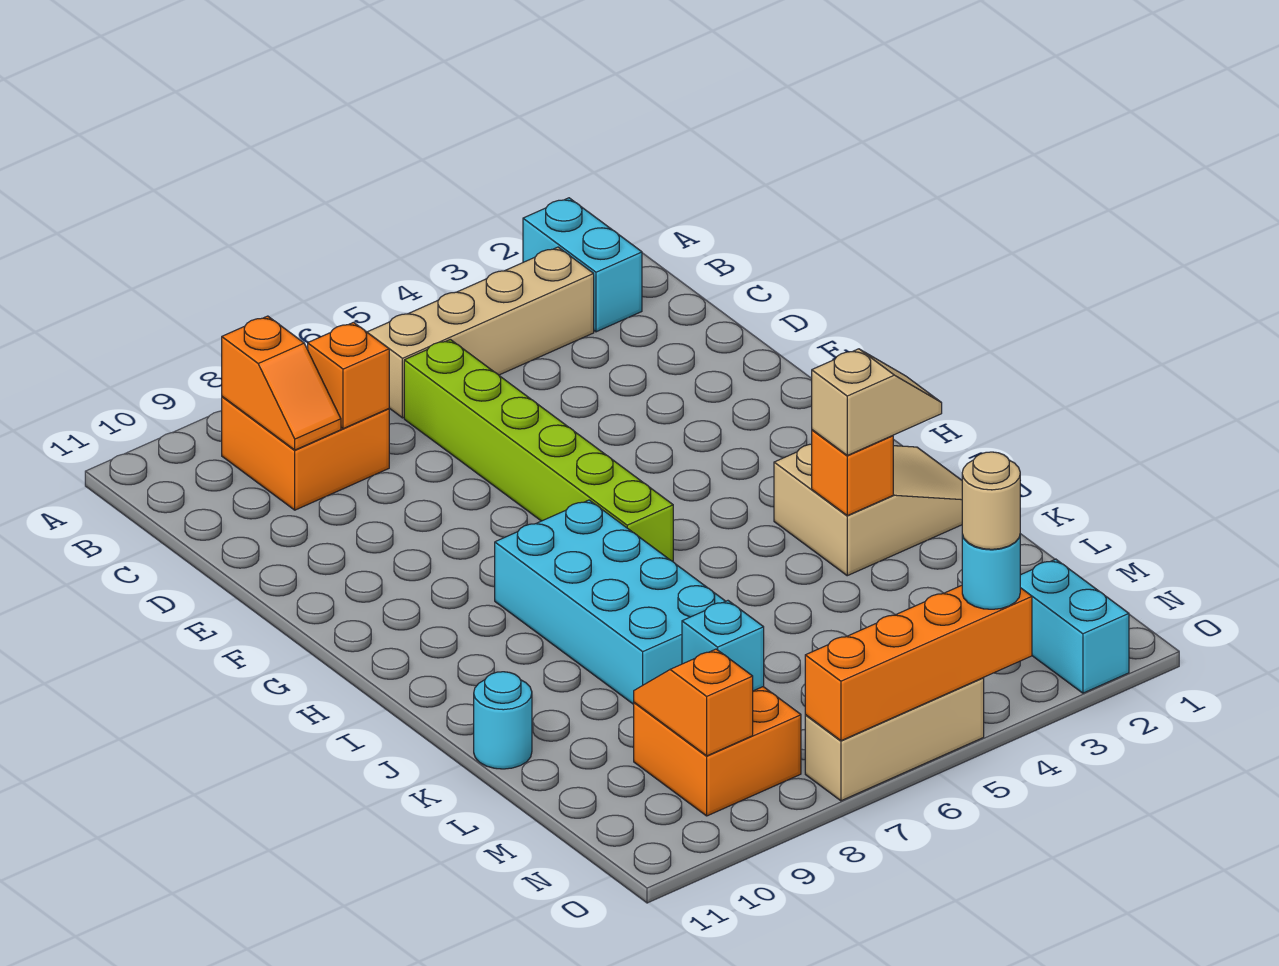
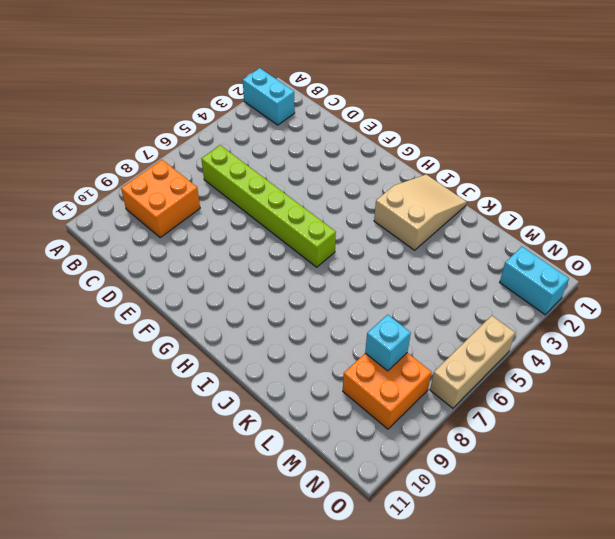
none -> tan brick B3:B6 level 1
none -> cyan brick H7:K8 level 1
none -> cyan round brick K11 level 1

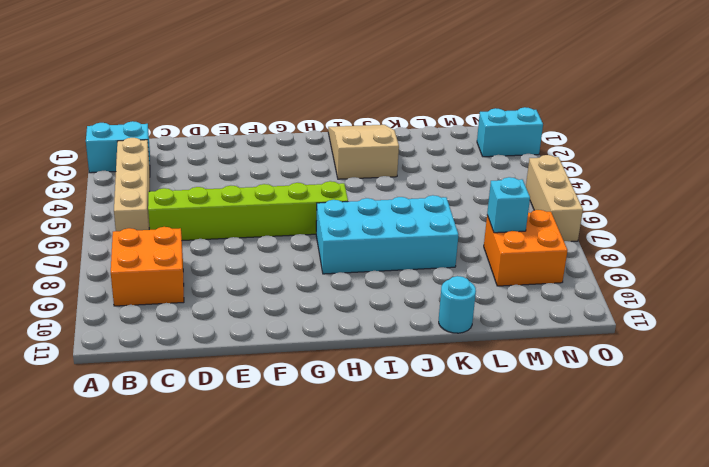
none -> orange slope B9:C9 level 2 top B
none -> orange brick C8 level 2
none -> orange brick J3 level 2

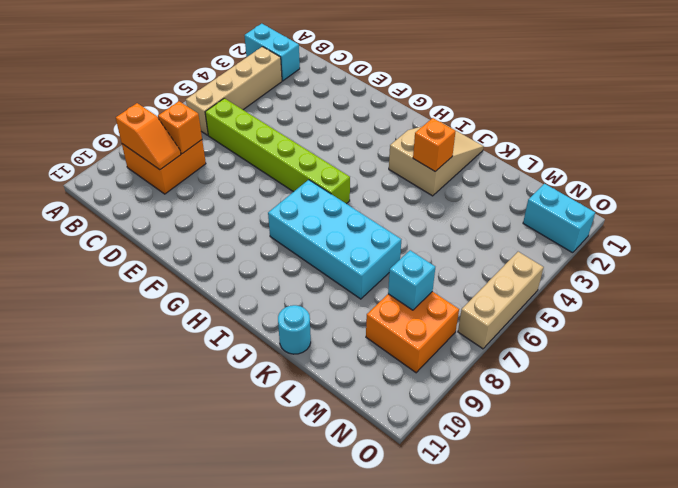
none -> orange slope M9:N9 level 2 top N
none -> orange brick O4:O7 level 2
none -> tan slope J2:J3 level 3 top 3

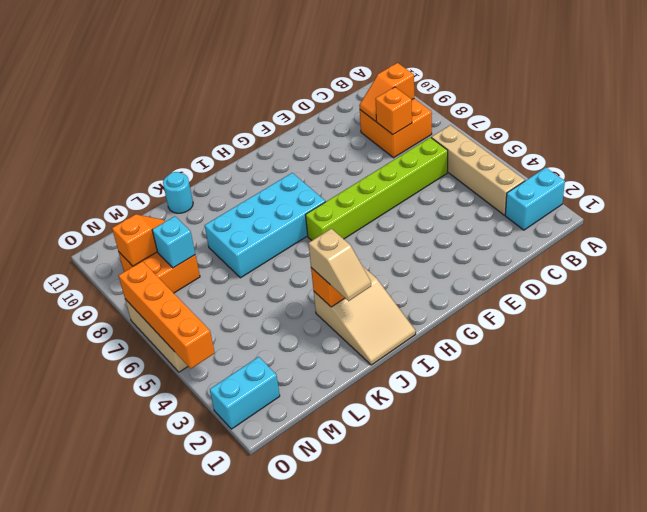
none -> cyan round brick O4 level 3
none -> tan round brick O4 level 4

